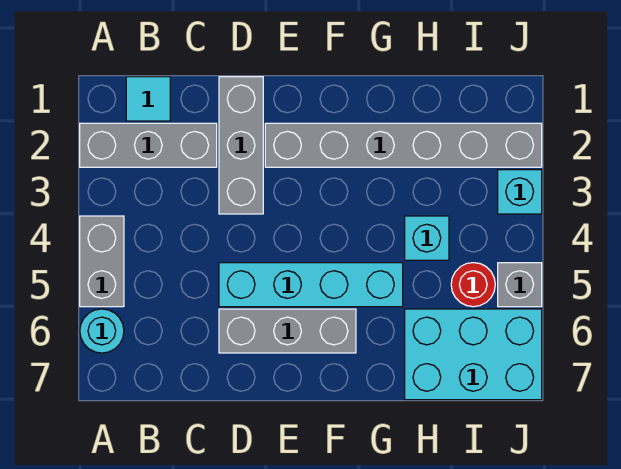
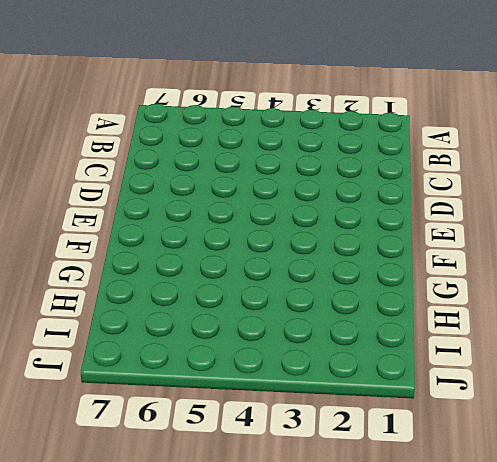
none -> grey brick A2:C2 level 1
none -> grey brick A4:A5 level 1
none -> cyan round brick A6 level 1

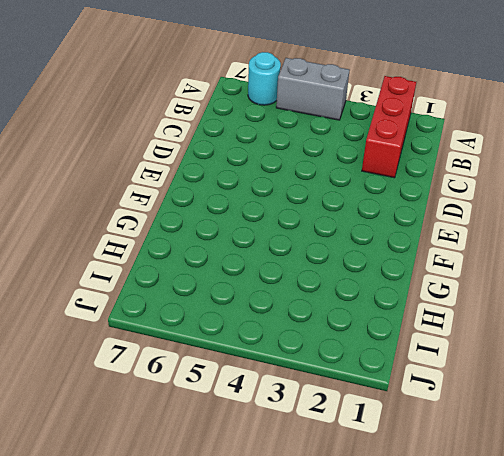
red brick A2:C2 level 1 -> grey brick A2:C2 level 1
none -> cyan tile B1 level 1
none -> grey brick D1:D3 level 1
none -> cyan brick D5:G5 level 1

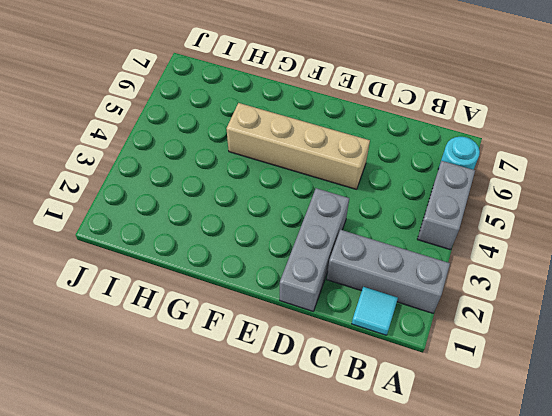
tan brick D5:G5 level 1 -> cyan brick D5:G5 level 1
none -> grey brick D6:F6 level 1
none -> grey brick E2:J2 level 1
none -> cyan brick H4 level 1

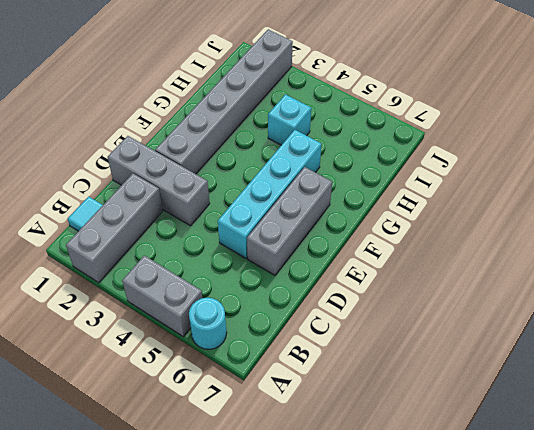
none -> cyan brick H6:J7 level 1
none -> red round brick I5 level 1
none -> cyan brick J3 level 1

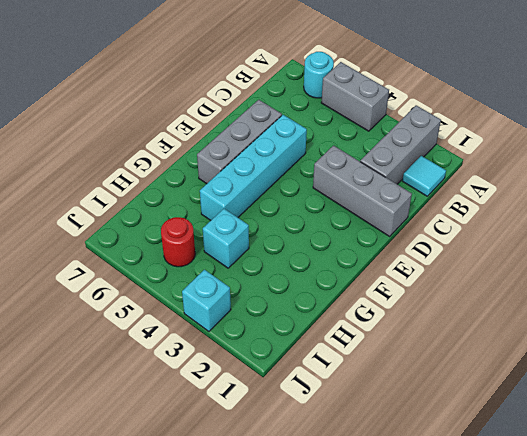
none -> grey brick E2:J2 level 1
none -> cyan brick H6:J7 level 1
none -> grey brick J5 level 1

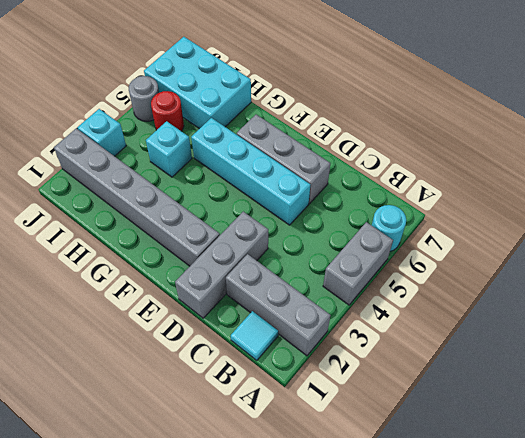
grey round brick J5 level 1 -> grey brick J5 level 1

